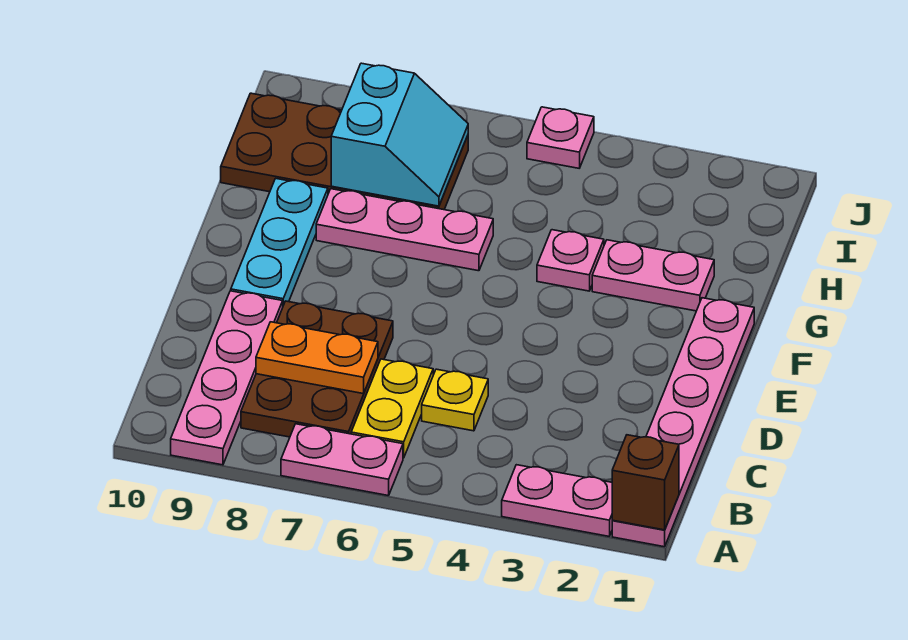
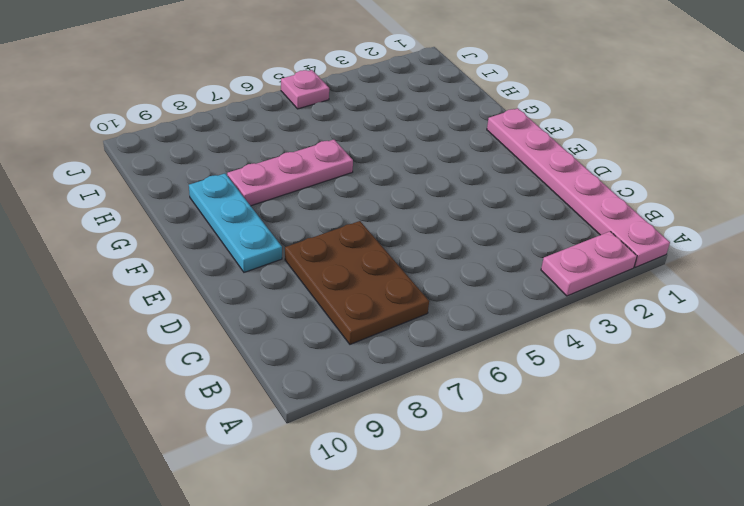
none -> pink plate A6:A7 level 1
none -> pink plate A9:D9 level 1
none -> yellow plate B6:C6 level 1

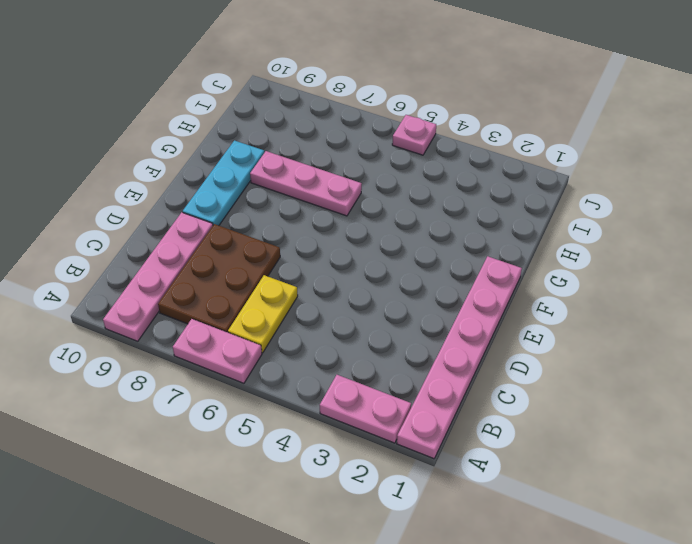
none -> yellow plate C5 level 1
none -> pink plate G2:G3 level 1
none -> pink plate G4 level 1

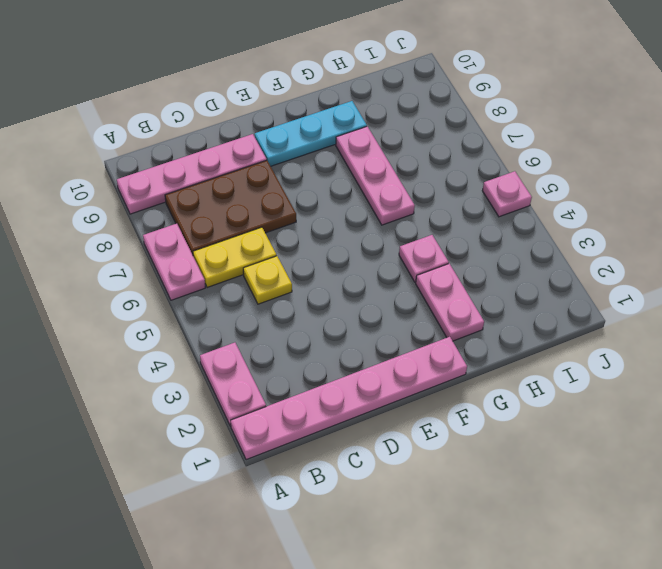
none -> brown plate H7:I10 level 1
none -> brown brick A1 level 2
none -> orange plate C7:C8 level 2

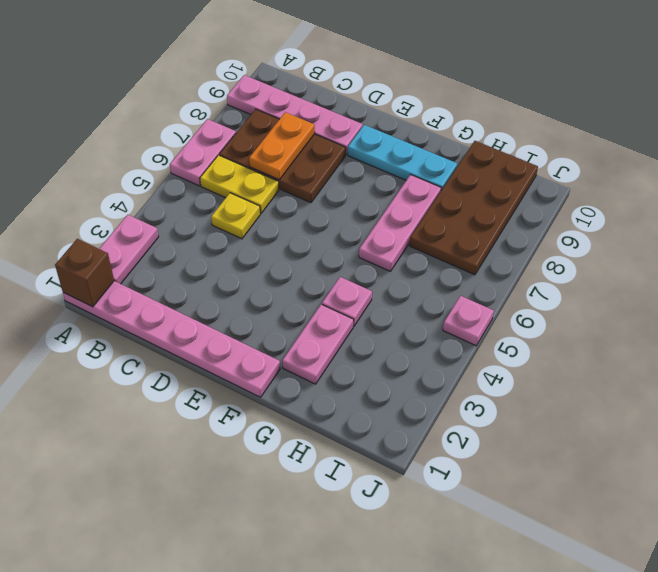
none -> cyan slope H7:I8 level 2 top 8

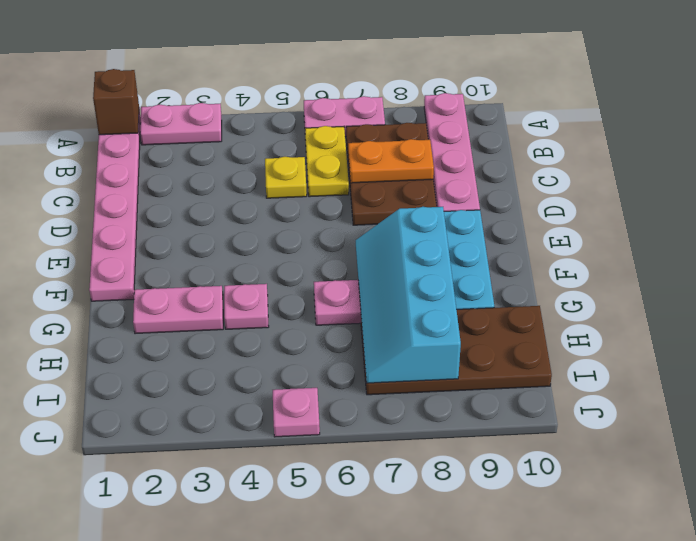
cyan slope F7:I8 level 2 top 8 -> cyan slope H7:I8 level 2 top 8

